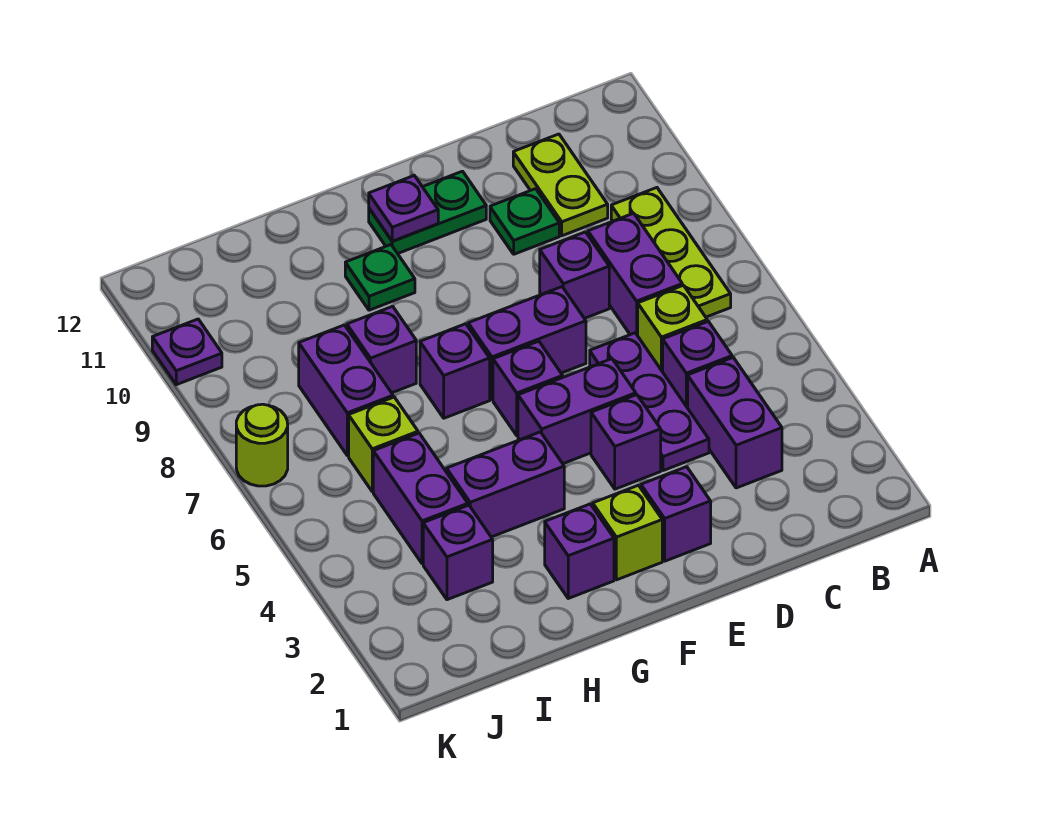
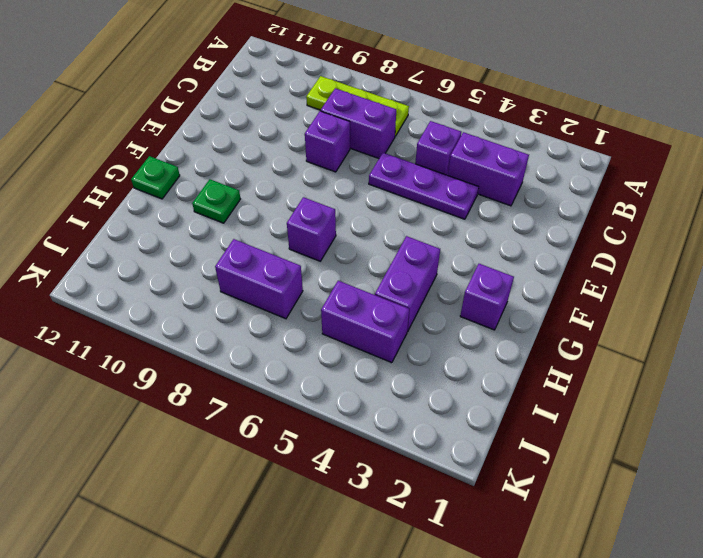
green plate G12 level 1 -> green plate D10 level 1
none -> lime brick C6 level 1
none -> lime plate C10:C11 level 1
none -> purple brick E2 level 1

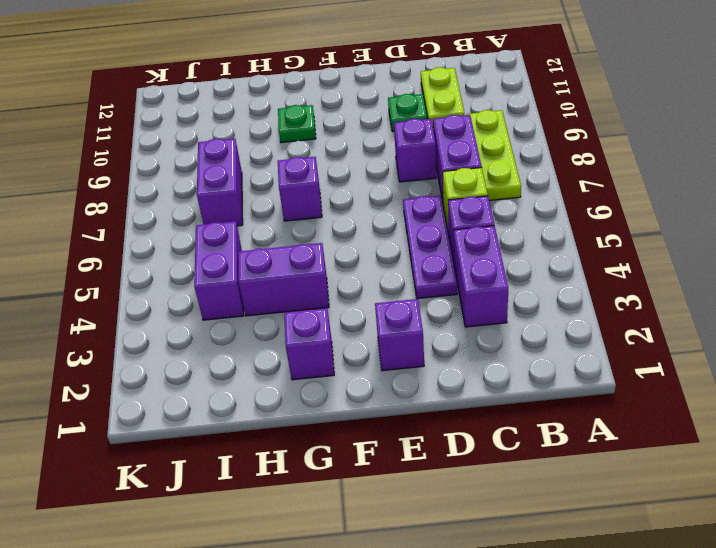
none -> purple brick E4 level 1
none -> purple brick E5:F5 level 1
none -> purple brick E7:F7 level 1

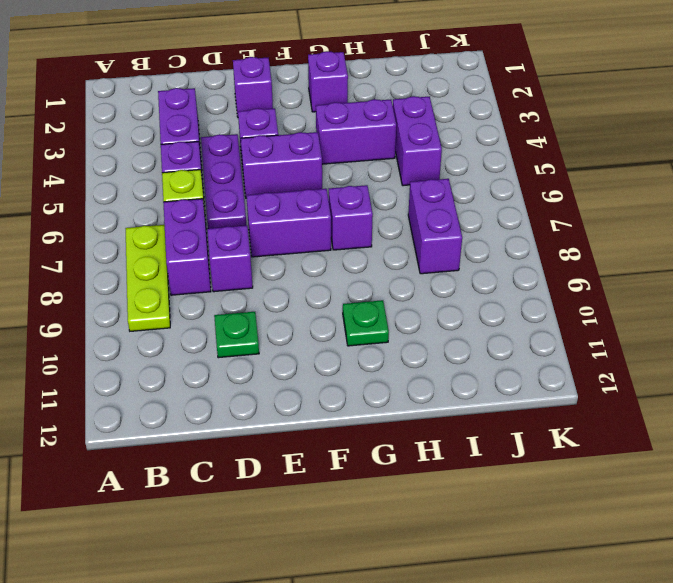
none -> lime plate C10:C11 level 1
none -> green plate E11:F11 level 1
none -> lime brick F2 level 1

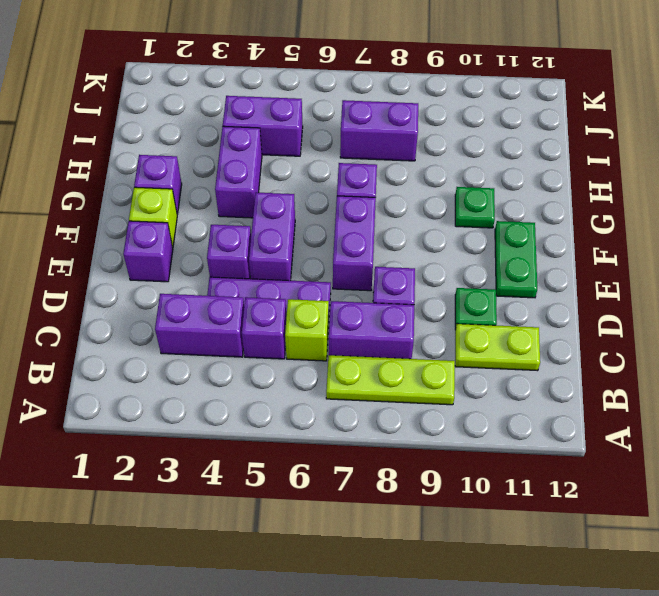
none -> purple brick F6 level 1
none -> purple brick H8 level 1
none -> purple brick I3 level 1

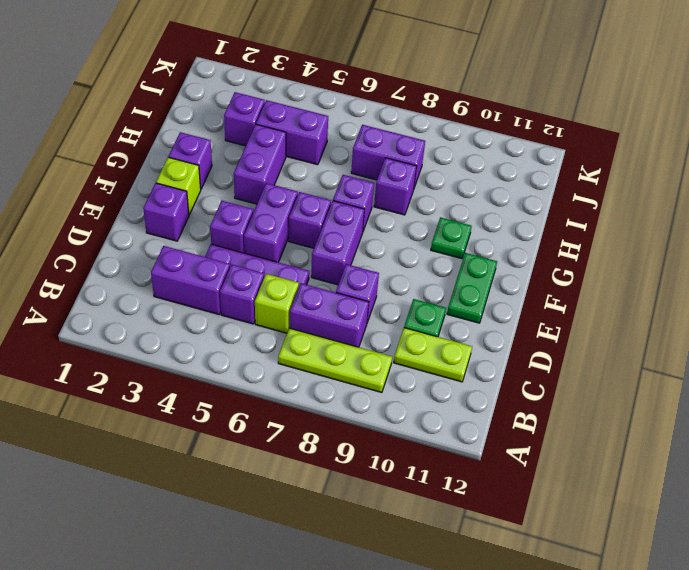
none -> lime brick I6 level 1
none -> lime round brick K7 level 1
none -> purple plate K10 level 1

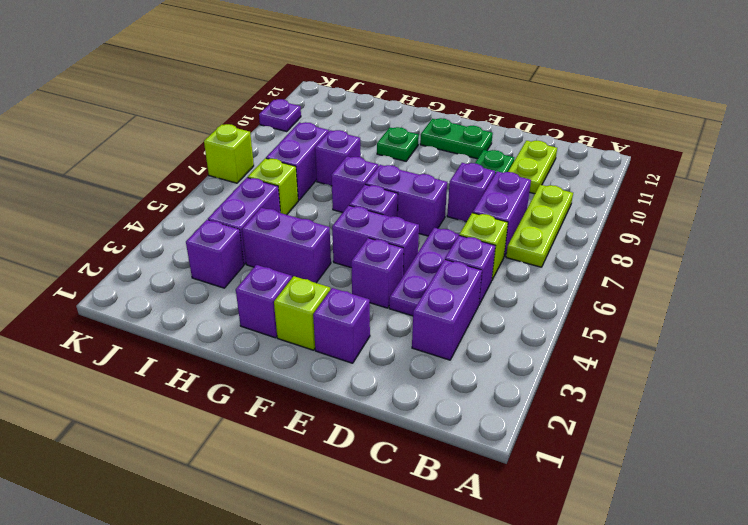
lime brick K7 level 1 -> lime round brick K7 level 1
none -> purple plate F11 level 2

